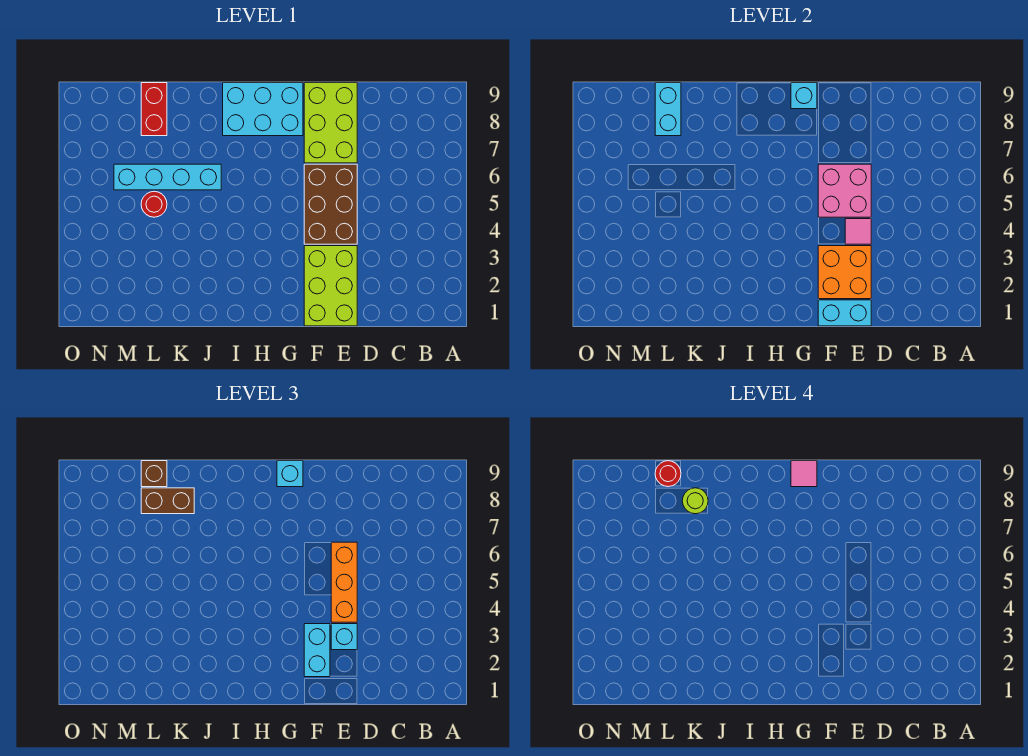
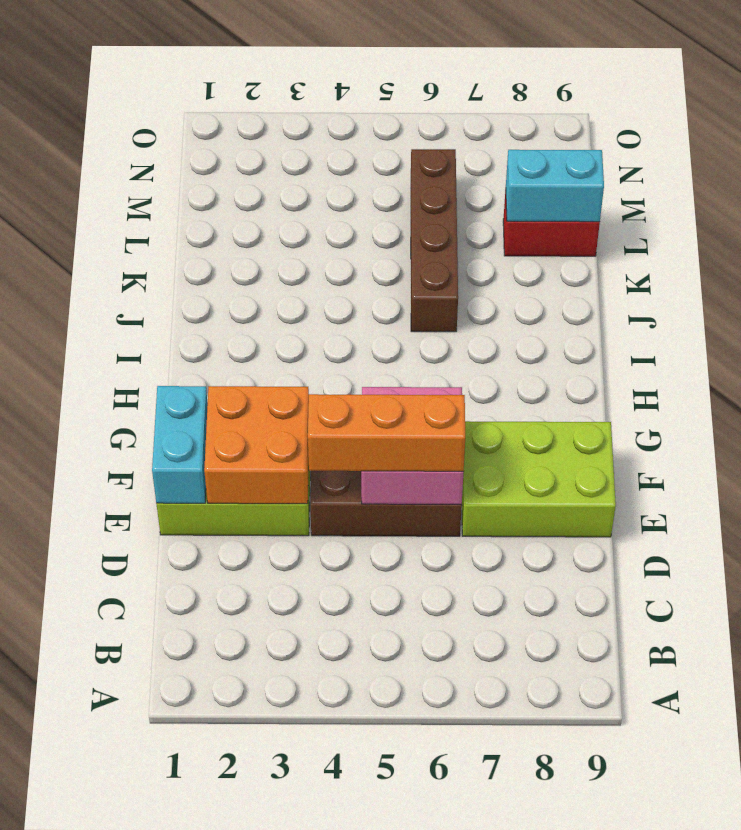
brown brick J6:M6 level 1 -> cyan brick J6:M6 level 1
none -> cyan brick G8:I9 level 1
none -> red round brick L5 level 1
none -> pink tile E4 level 2

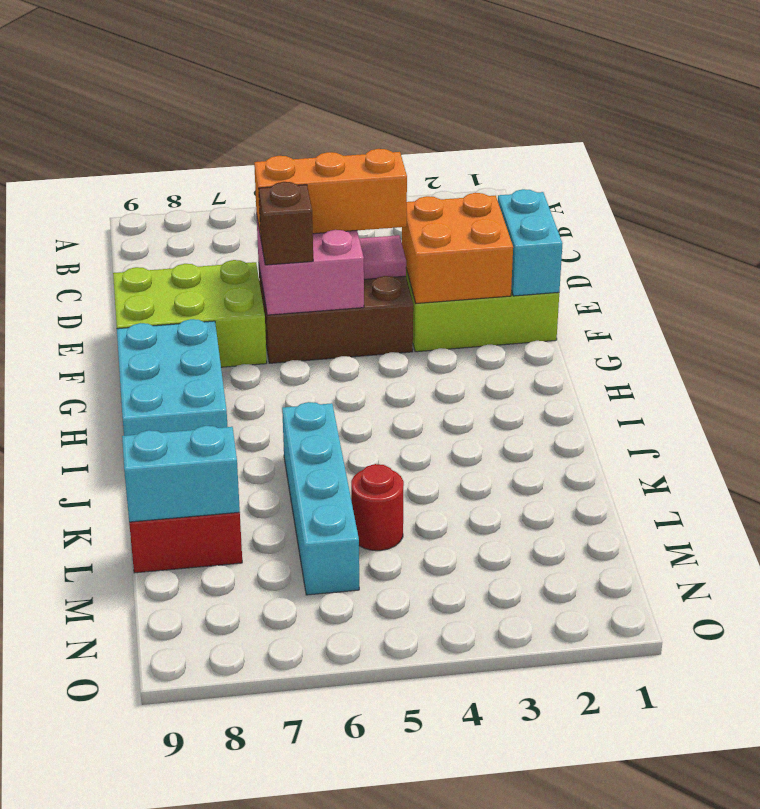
brown brick F6 level 3 -> brown brick L9 level 3
none -> cyan brick G9 level 2
none -> cyan brick E3 level 3
none -> cyan brick F2:F3 level 3

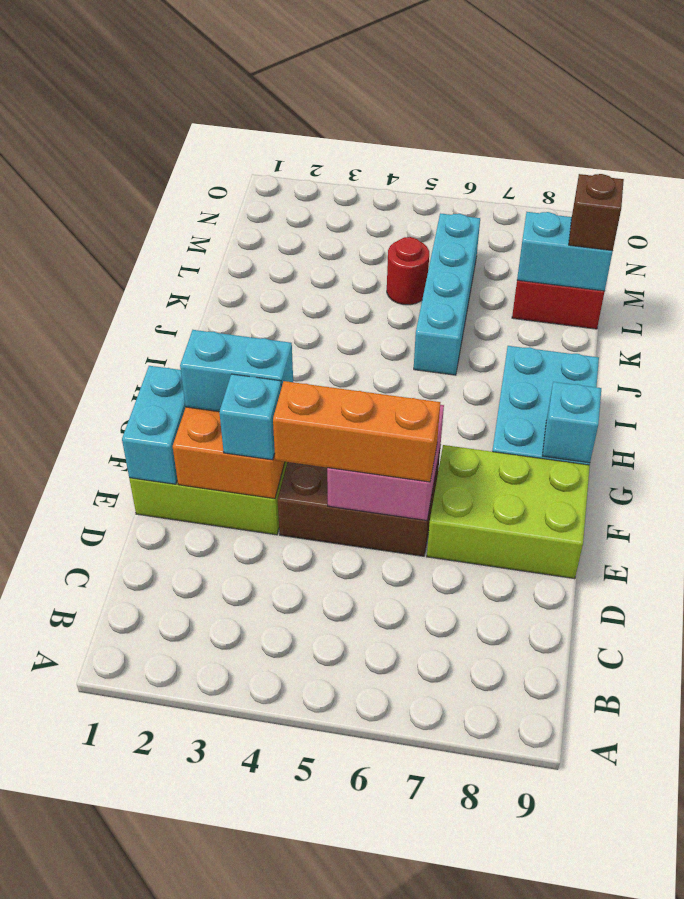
none -> pink tile E4 level 2
none -> cyan brick G9 level 3
none -> brown brick K8:L8 level 3

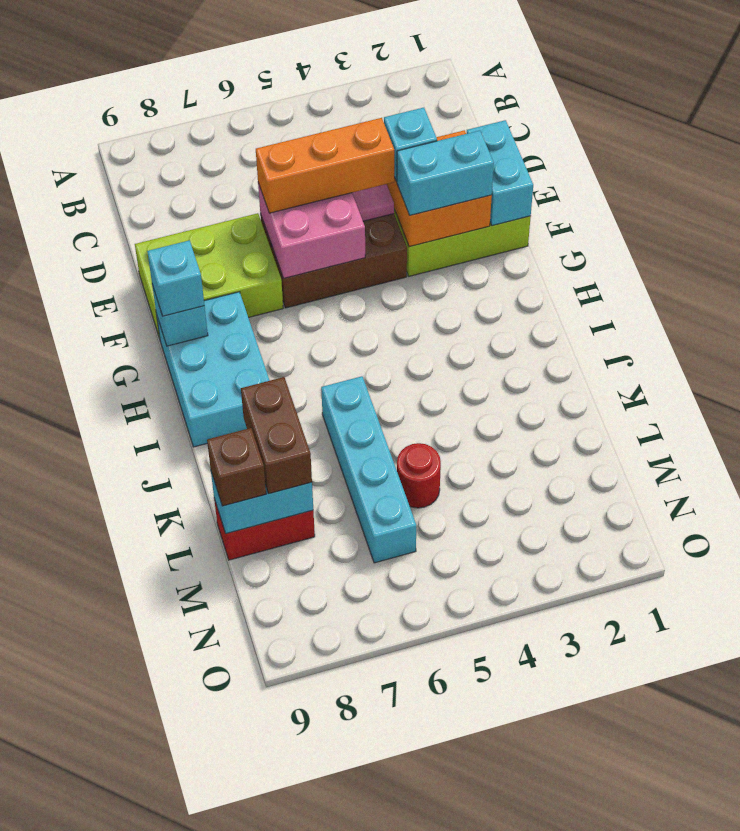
none -> pink tile G9 level 4
none -> lime round brick K8 level 4
none -> red round brick L9 level 4

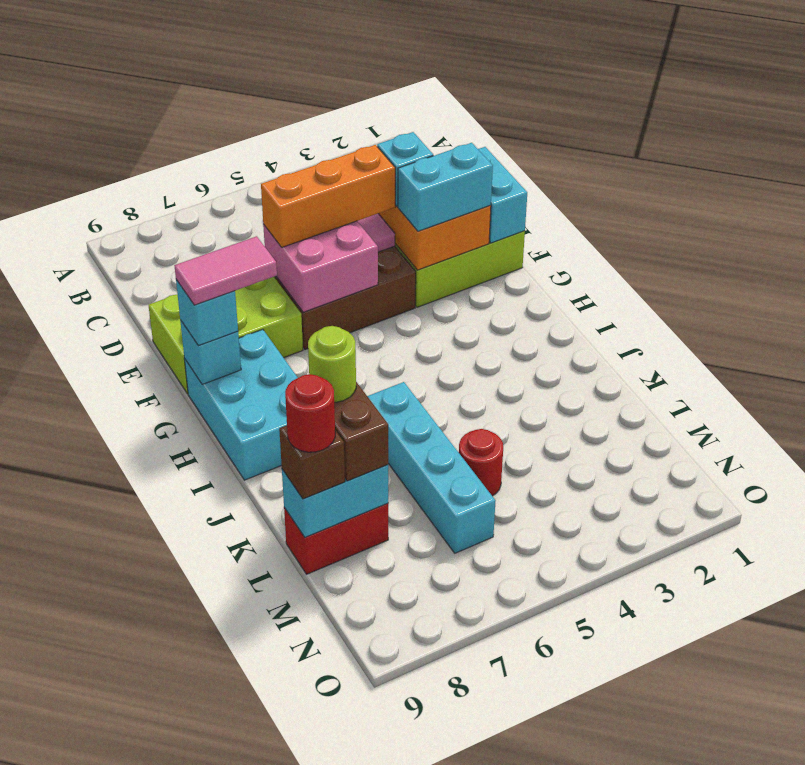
pink tile G8:G9 level 4 -> pink tile G9 level 4

